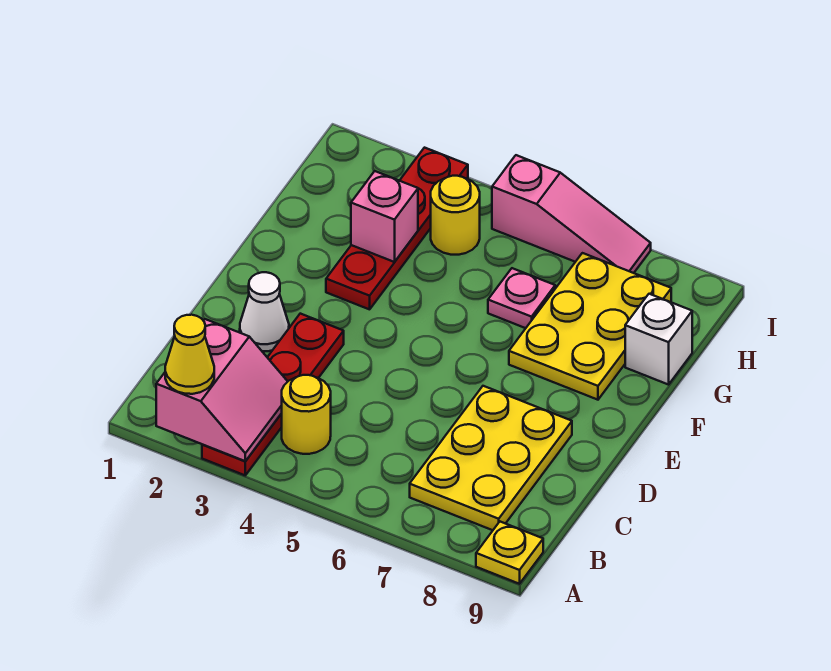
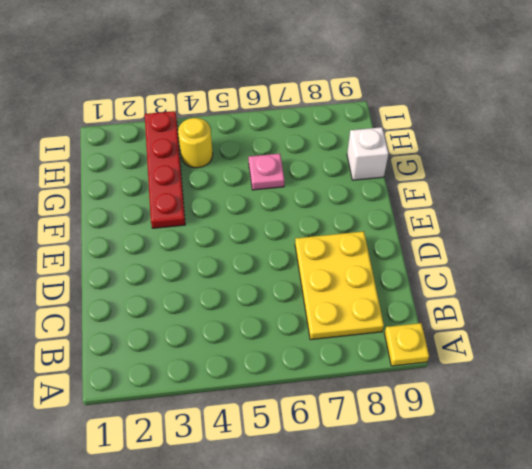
none -> red plate A3:D3 level 1
none -> yellow round brick B4 level 1
none -> white cone D2 level 1

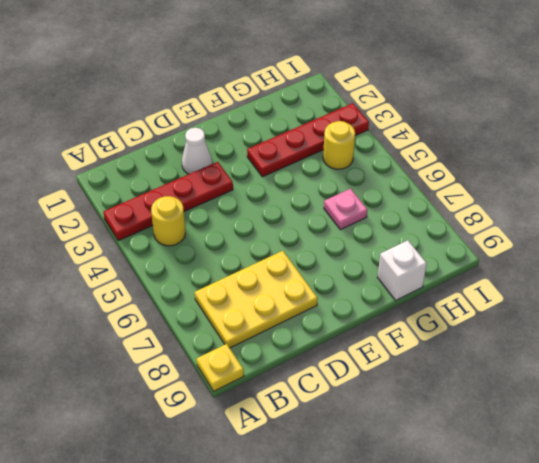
none -> yellow plate F7:H8 level 1
none -> pink slope I5:I7 level 1 top 5
none -> pink slope A2:B3 level 2 top 2

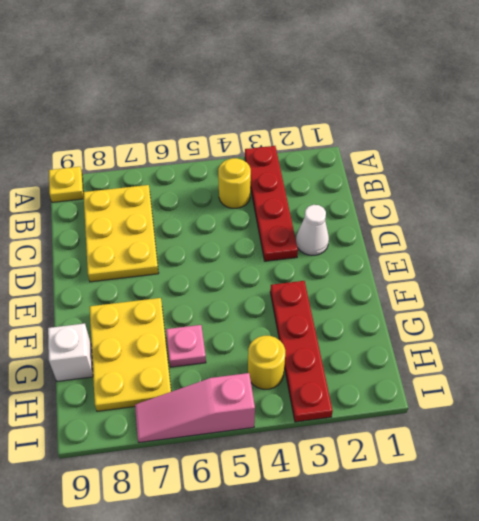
none -> pink slope A2:B3 level 2 top 2
none -> pink brick G3 level 2
none -> yellow cone A2 level 3

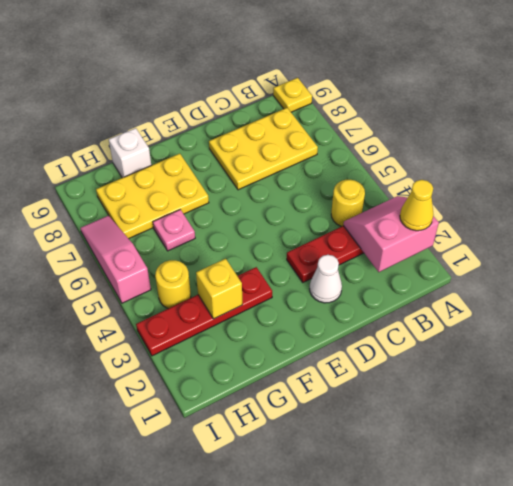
yellow brick G3 level 2 -> pink brick G3 level 2

